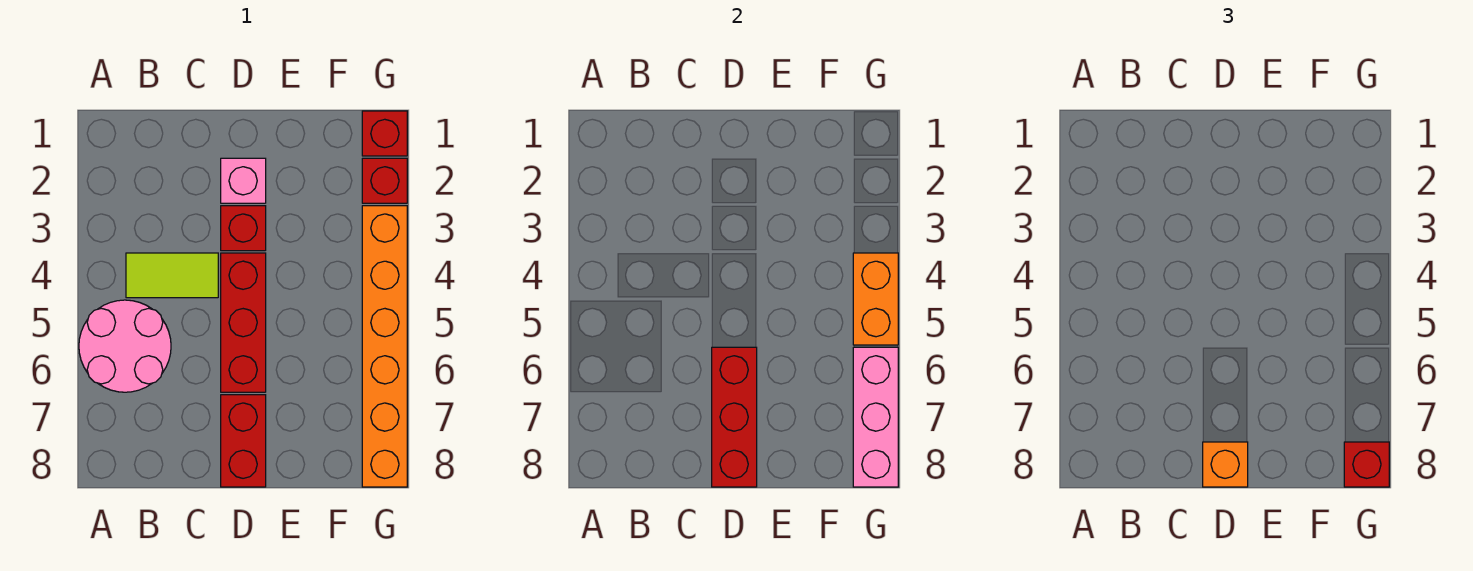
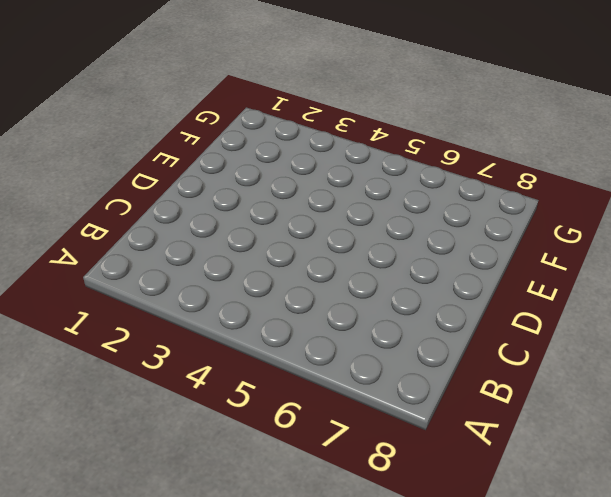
none -> pink round brick A5:B6 level 1
none -> lime tile B4:C4 level 1
none -> pink brick D2 level 1

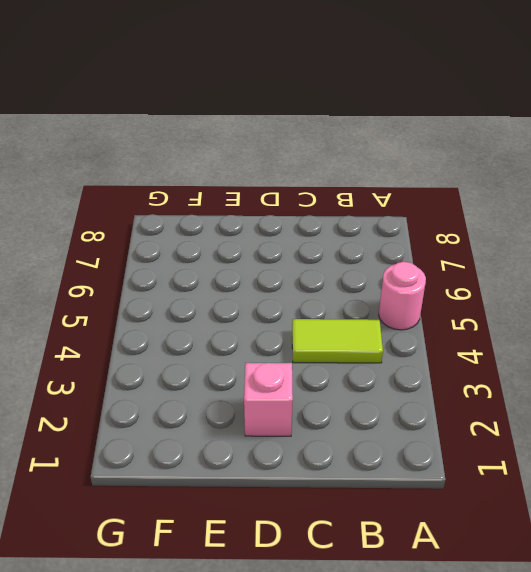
pink round brick A5 level 1 -> pink round brick A5:B6 level 1
none -> red brick D3 level 1
none -> red brick D4:D6 level 1
none -> red brick D7:D8 level 1

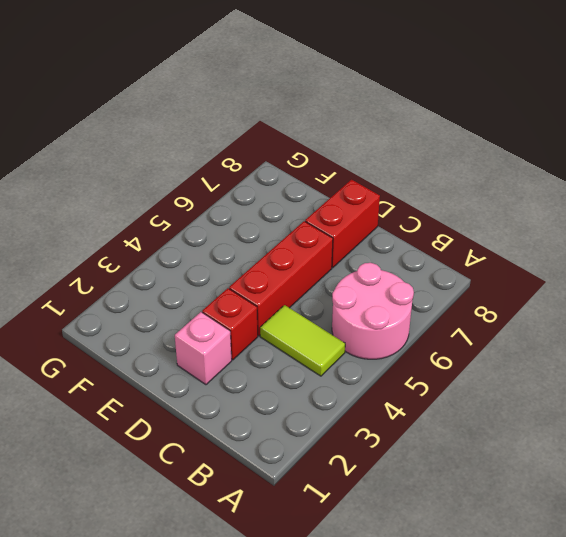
none -> red brick G1 level 1
none -> red brick G2 level 1
none -> orange brick G3:G8 level 1

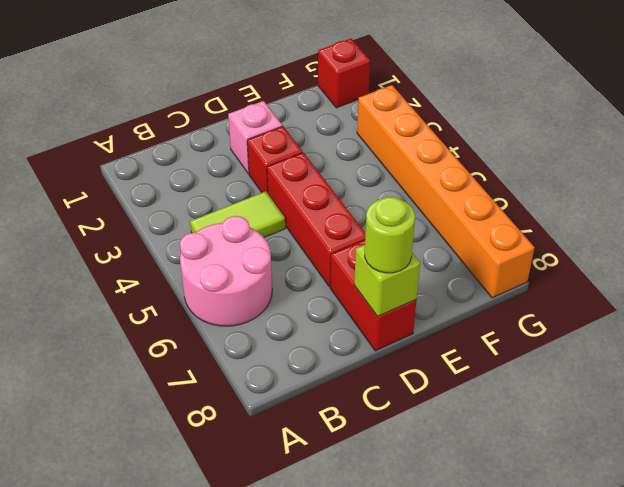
lime brick D8 level 2 -> red brick D6:D8 level 2
lime round brick D8 level 3 -> orange brick D8 level 3
none -> red brick G2 level 1
none -> orange brick G4:G5 level 2
none -> pink brick G6:G8 level 2

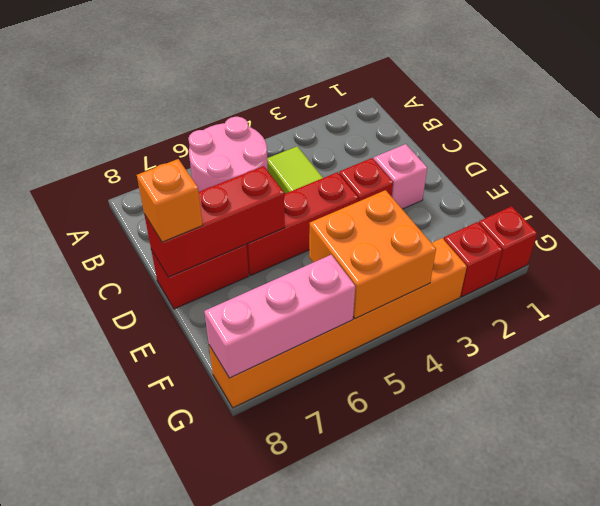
orange brick F4:G5 level 2 -> orange brick G4:G5 level 2
none -> red brick G8 level 3

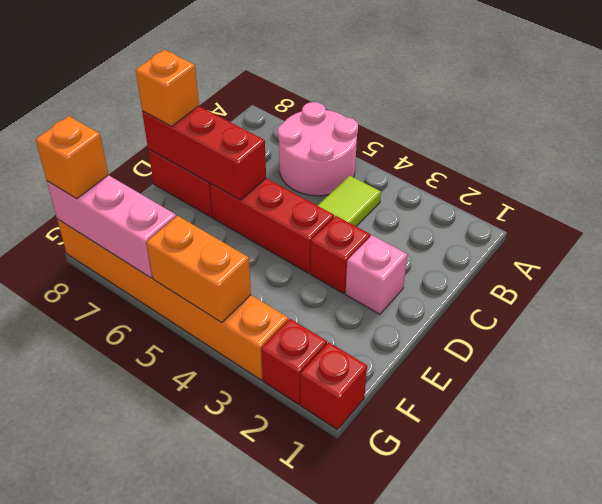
orange brick G8 level 3 -> red brick G8 level 3

